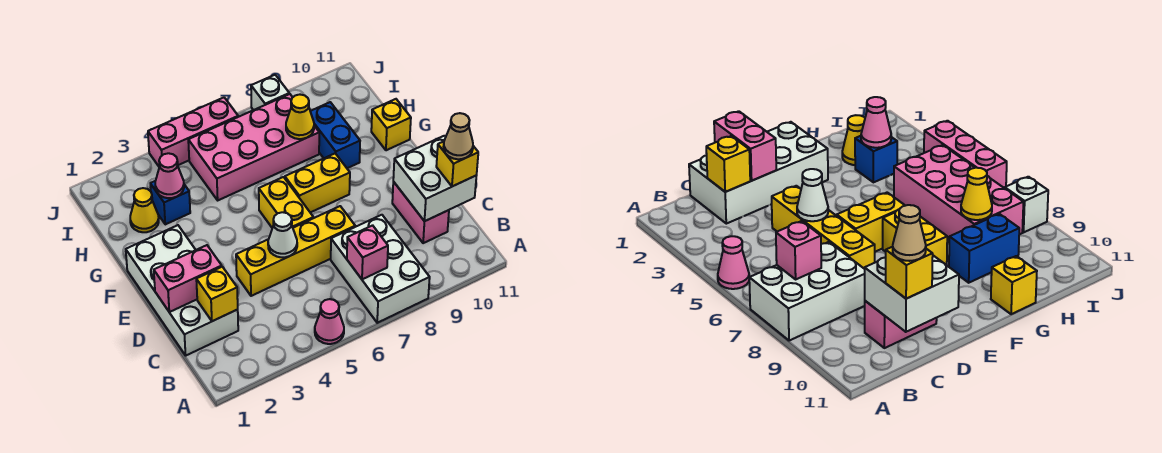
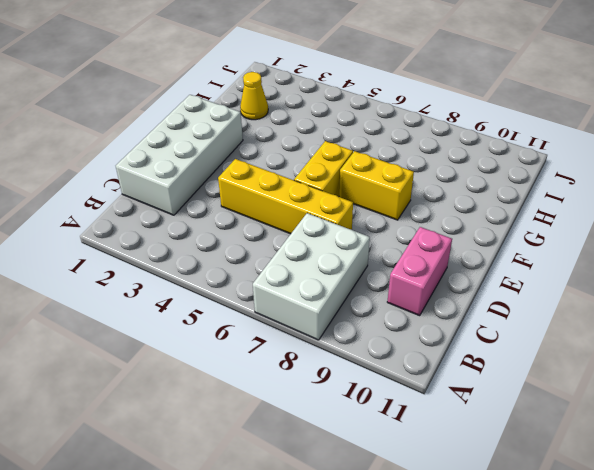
none -> pink cone A5 level 1
none -> blue brick G9:H9 level 1
none -> yellow brick G11 level 1

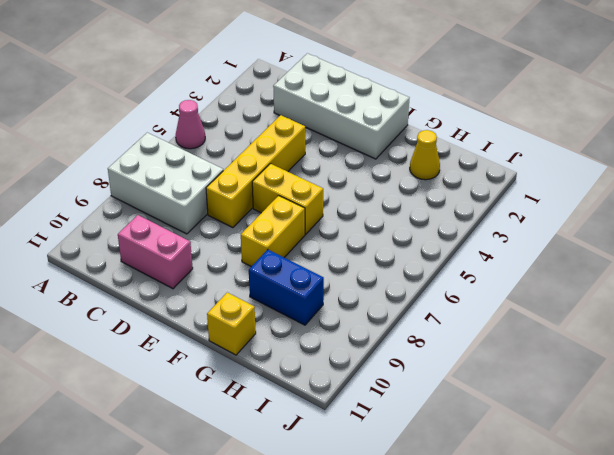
none -> blue brick H3 level 1
none -> pink brick H5:I8 level 1
none -> pink brick J4:J6 level 1

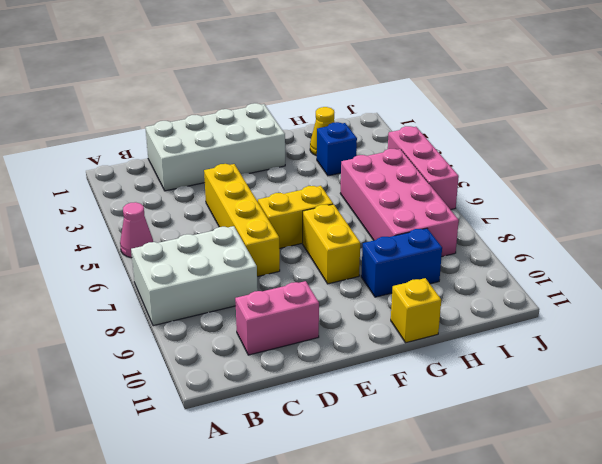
none -> white brick J8 level 1
none -> pink brick B7 level 2
none -> yellow brick C2 level 2

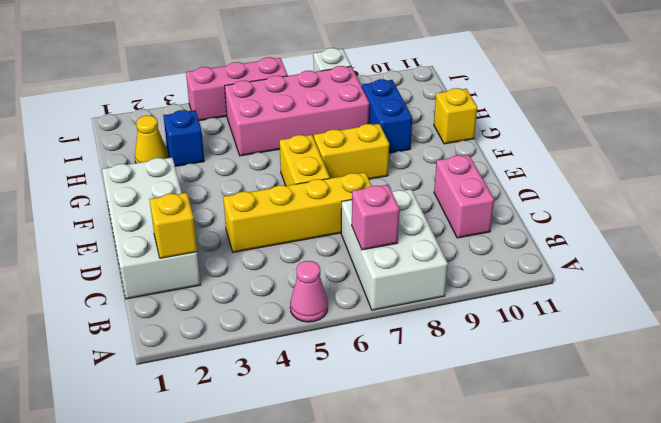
none -> white brick C10:D11 level 2
none -> pink brick D1:D2 level 2
none -> white cone D5 level 2

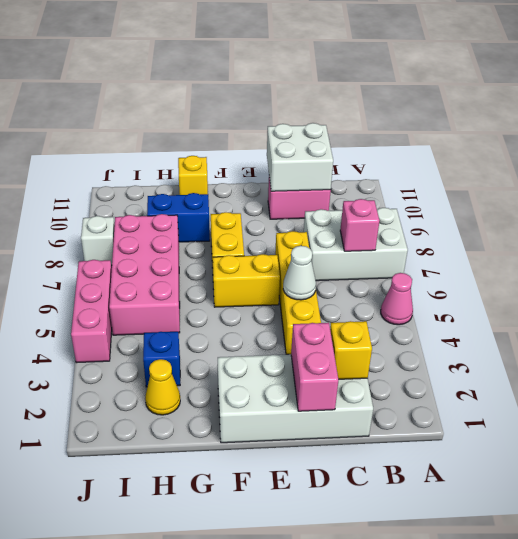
none -> pink cone H3 level 2
none -> yellow cone H8 level 2
none -> yellow brick C11 level 3

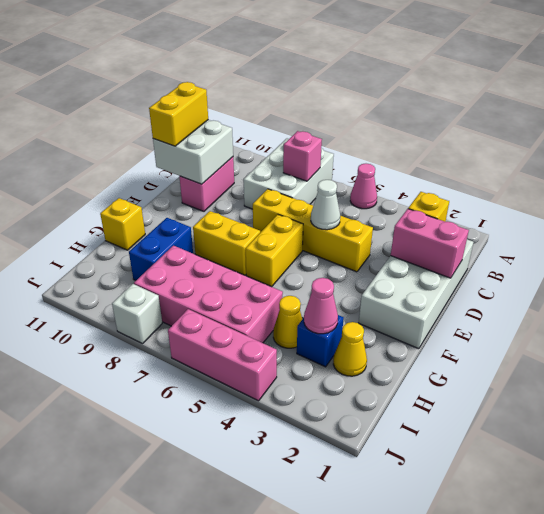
yellow brick C11:D11 level 3 -> yellow brick C11 level 3
yellow cone H4 level 1 -> yellow cone H8 level 2
none -> tan cone C11 level 4

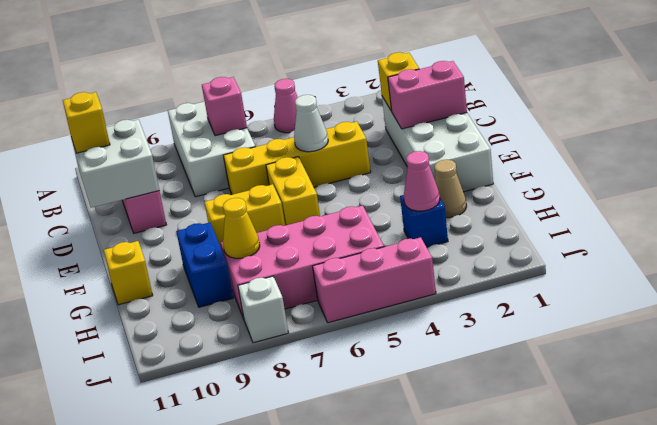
tan cone G2 level 1 -> tan cone C11 level 4
none -> yellow cone H2 level 1

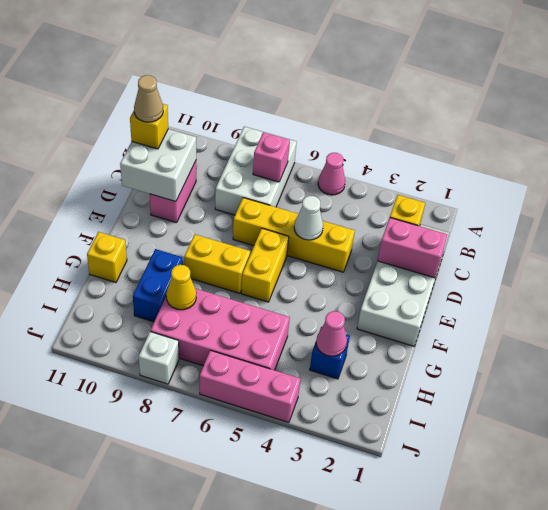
none -> yellow cone H2 level 1

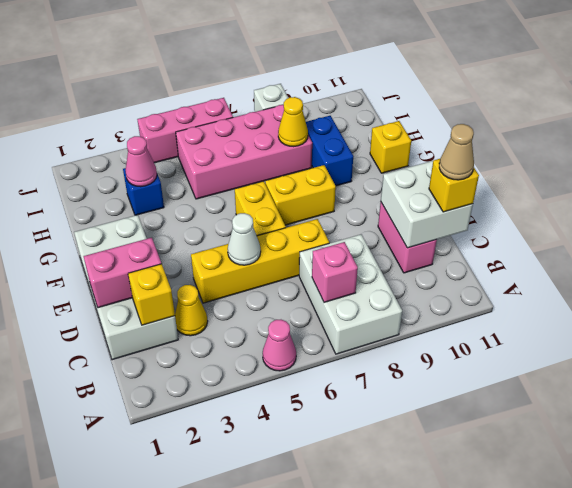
yellow cone C3 level 1 -> yellow cone H2 level 1

